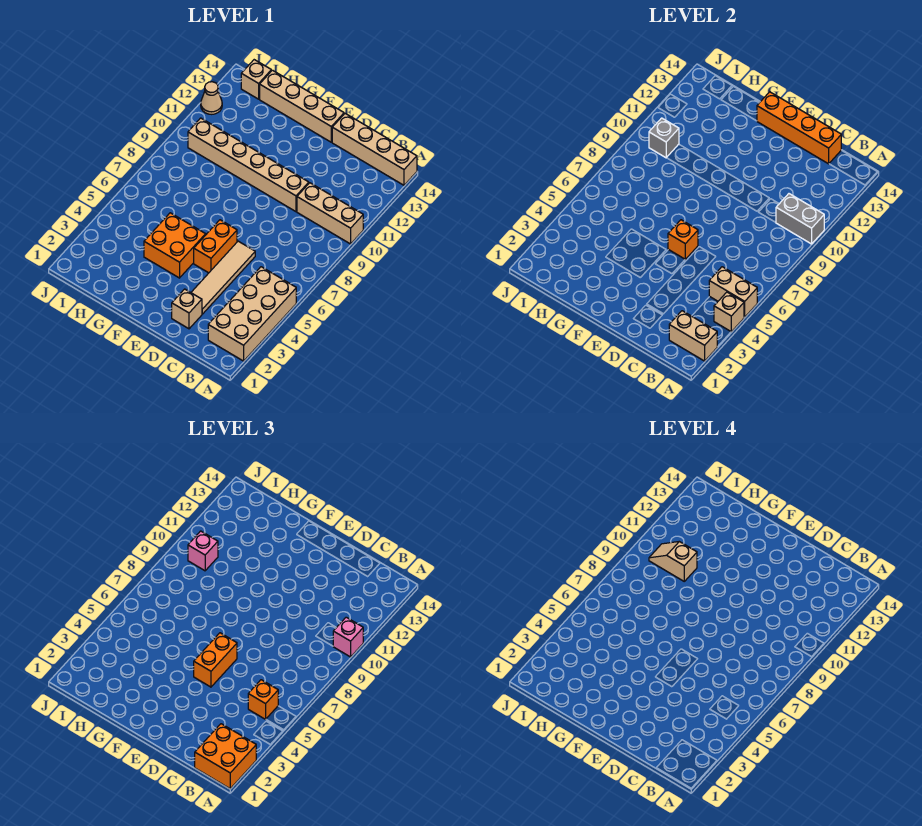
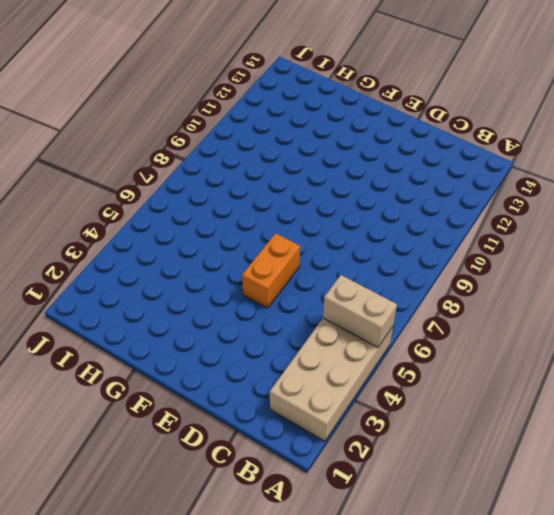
none -> tan brick A10:C10 level 1
none -> tan brick A14:D14 level 1
none -> tan brick D2 level 1

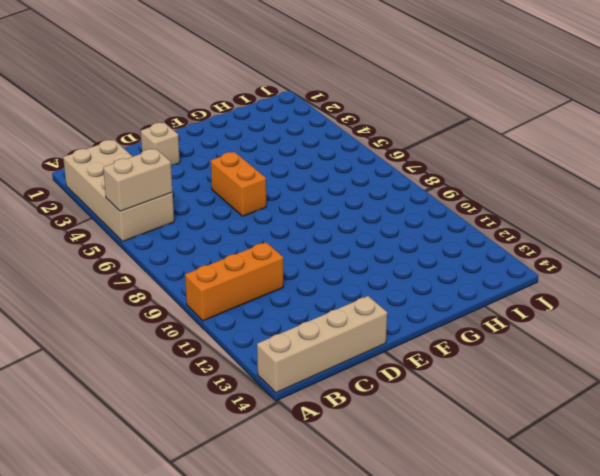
orange brick A10:C10 level 1 -> tan brick A10:C10 level 1
none -> tan tile D3:D6 level 1
none -> tan brick D10:I10 level 1
none -> tan brick E14:H14 level 1

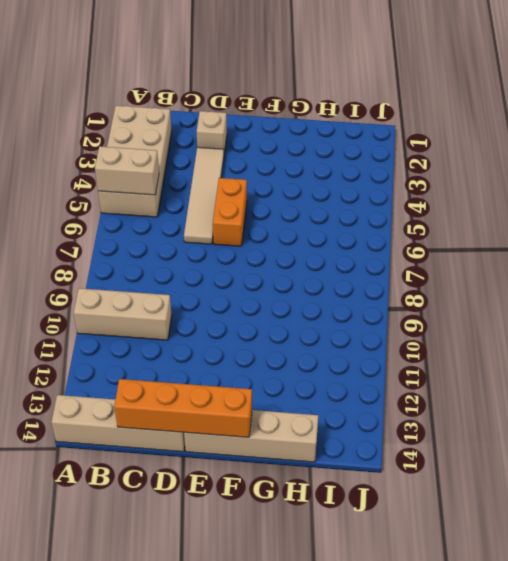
none -> tan brick D10:I10 level 1
none -> orange brick F4:G5 level 1
none -> tan brick I14 level 1

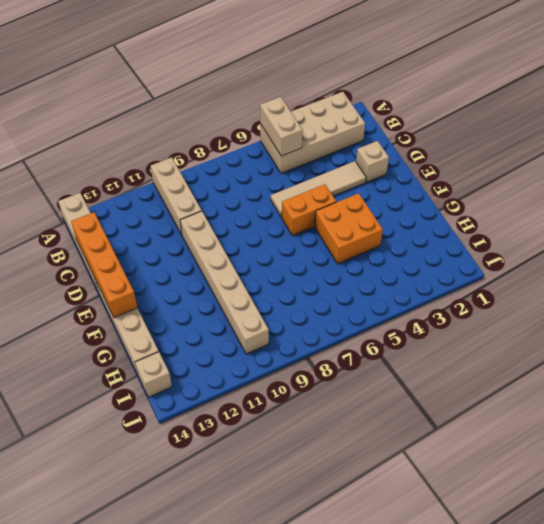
none -> tan cone J12 level 1
none -> tan brick A2:B2 level 2
none -> tan brick A4 level 2

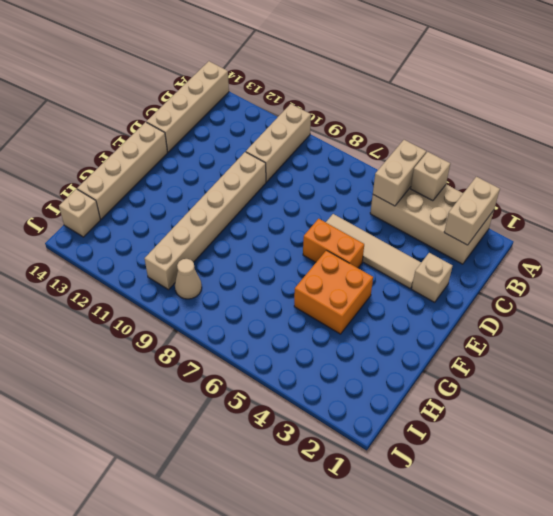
tan cone I9 level 1 -> tan cone J12 level 1
none -> grey brick A10:B10 level 2
none -> orange brick C14:F14 level 2
none -> orange brick E6 level 2

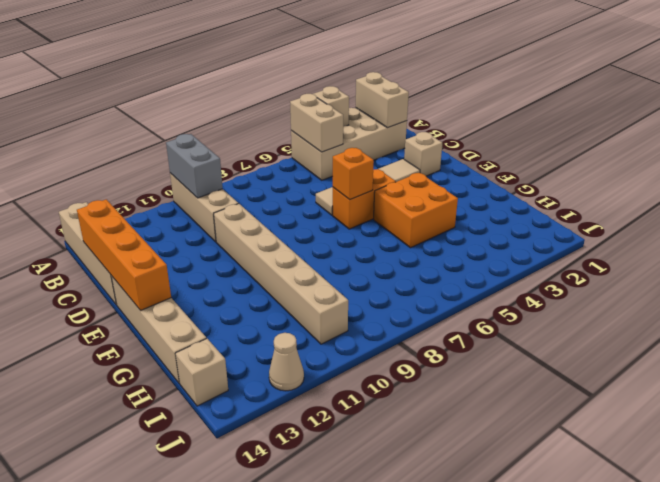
none -> grey brick I10 level 2
none -> orange brick A1:B2 level 3
none -> pink brick A10 level 3

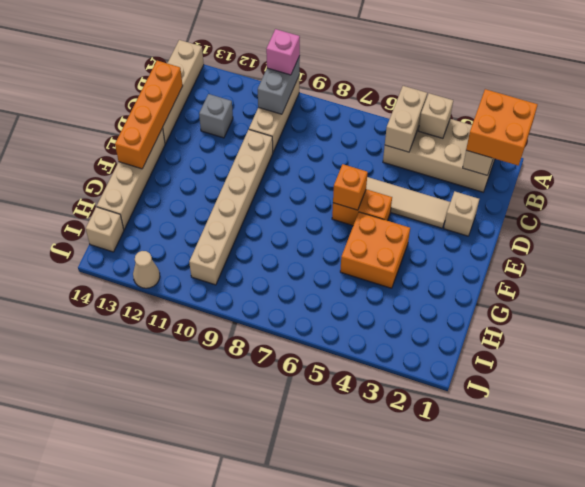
grey brick C12 level 1 -> grey brick I10 level 2
none -> orange brick B5 level 3
none -> orange brick E5:E6 level 3
none -> pink brick I10 level 3

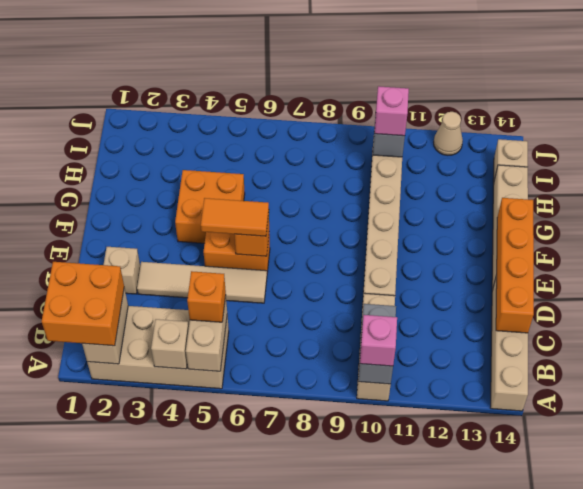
orange tile E5:E6 level 3 -> orange brick E5:E6 level 3
none -> tan slope H10:I10 level 4 top H

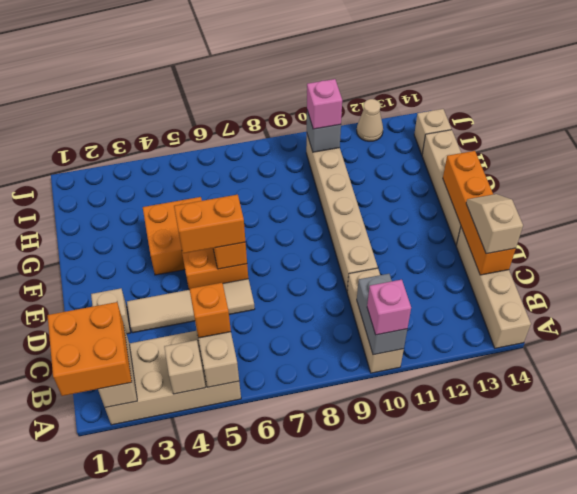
tan slope C14:D14 level 3 top C -> tan slope H10:I10 level 4 top H

